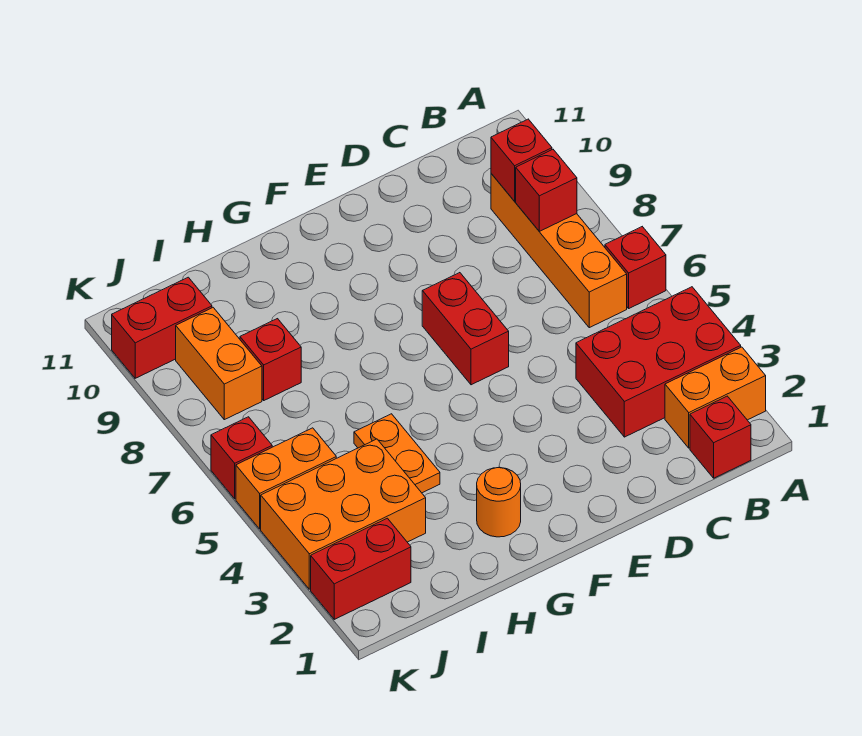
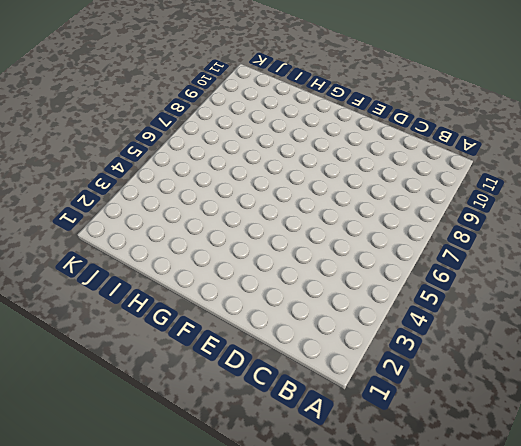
none -> orange brick A2:B2 level 1
none -> red brick A3:C4 level 1
none -> red brick A6 level 1

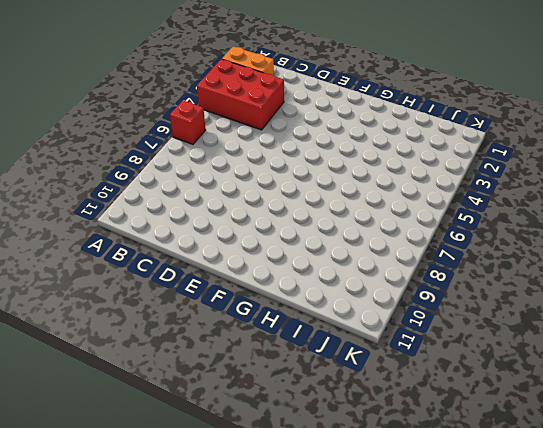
none -> red brick B1 level 1
none -> orange brick B6:B9 level 1
none -> red brick E6:E7 level 1

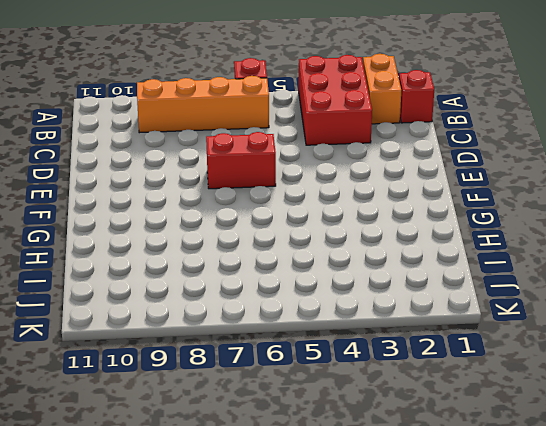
none -> orange round brick G2 level 1
none -> orange plate H4:H5 level 1
none -> orange brick I3:K4 level 1

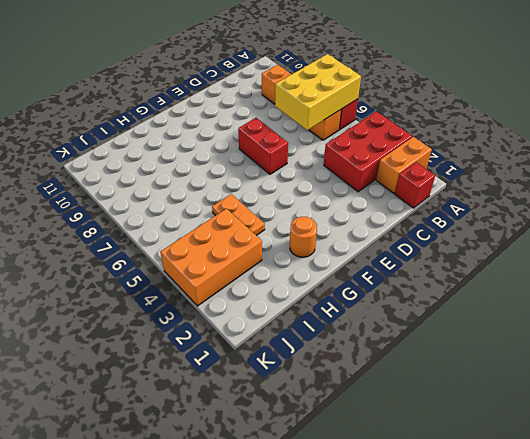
yellow brick A6:C7 level 2 -> none
none -> red brick I8 level 1
none -> red brick J2:K2 level 1
none -> orange brick J5:K5 level 1

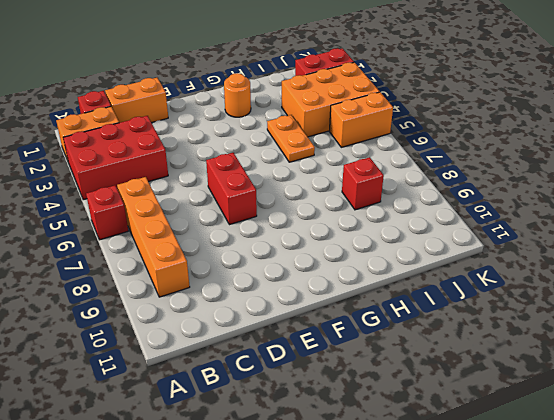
orange brick C1:D1 level 1 -> orange brick J8:J9 level 1
none -> red brick J10:K10 level 1
none -> red brick K6 level 1
none -> red brick B8 level 2

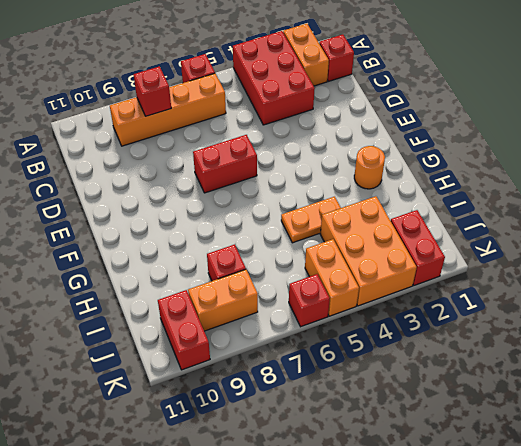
none -> red brick B9 level 2

